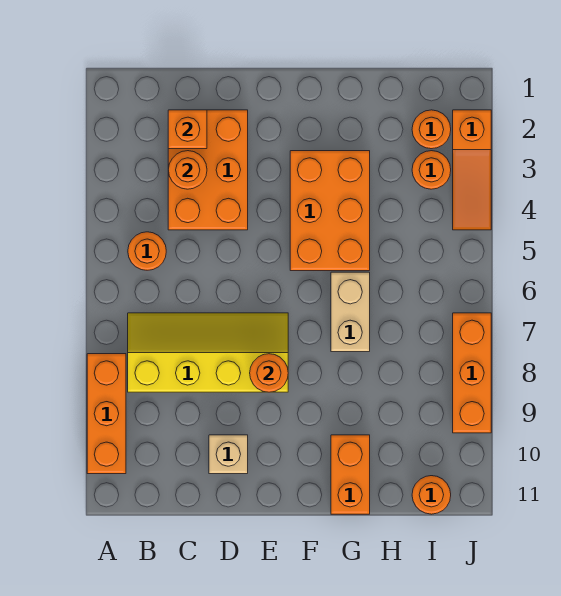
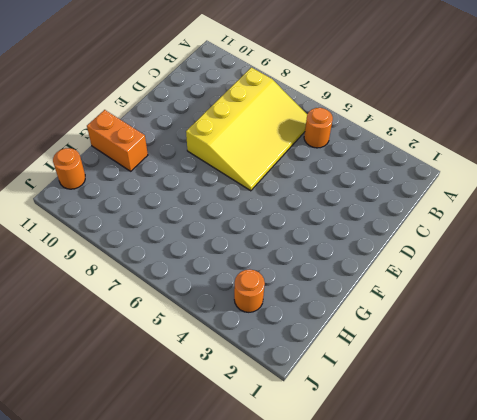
yellow slope B6:E8 level 1 top 8 -> yellow slope B7:E8 level 1 top 8
none -> orange brick A8:A10 level 1
none -> orange brick C2:D4 level 1
none -> tan brick D10 level 1

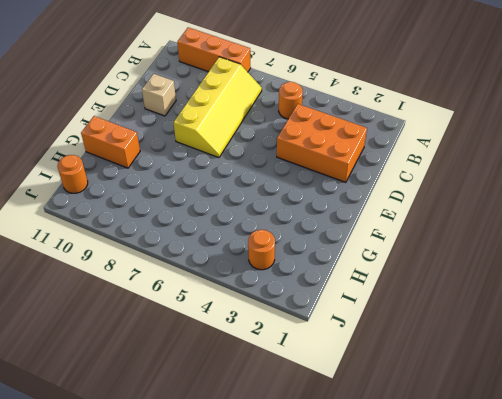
none -> orange brick F3:G5 level 1
none -> tan brick G6:G7 level 1
none -> orange round brick I2 level 1

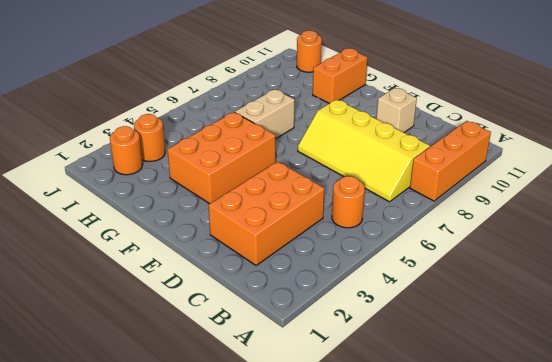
none -> orange slope J2:J4 level 1 top 2
none -> orange brick J7:J9 level 1
none -> orange brick C2 level 2

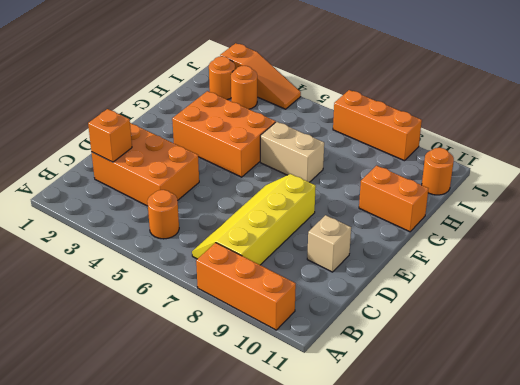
none -> orange round brick C3 level 2
none -> orange round brick E8 level 2

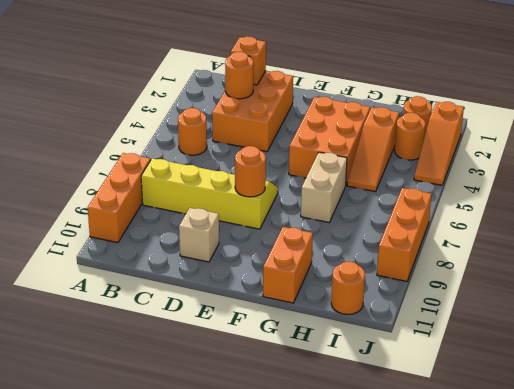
orange slope H3:H5 level 1 top 3 -> none

